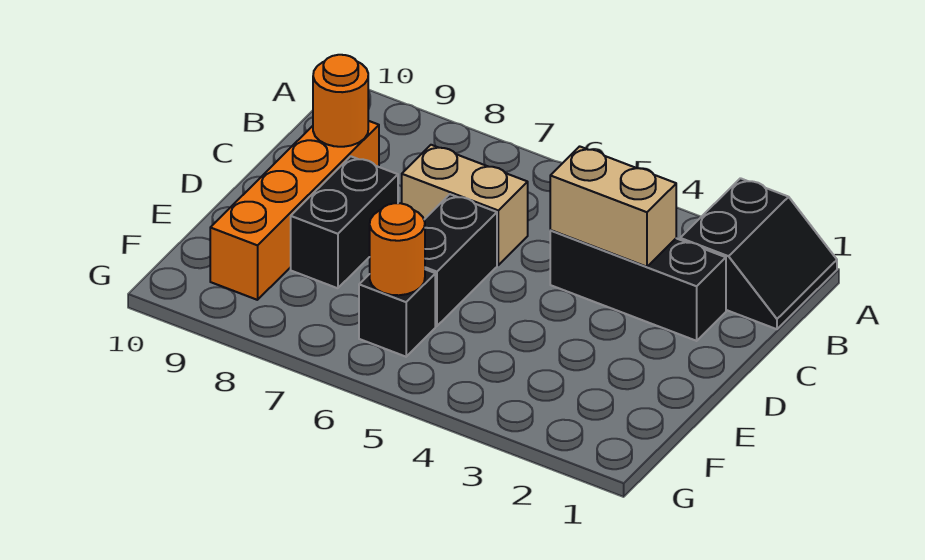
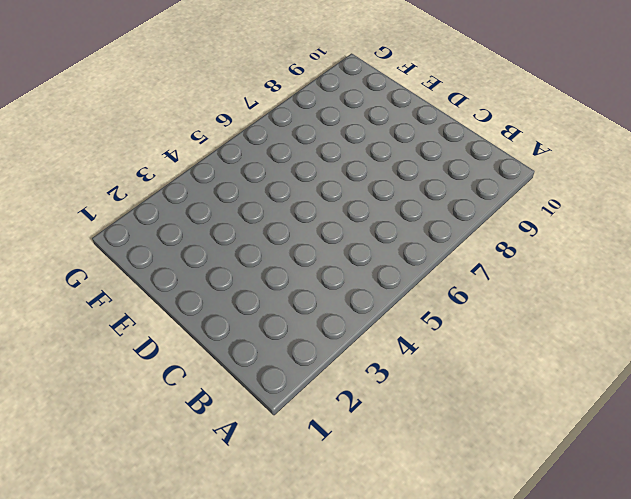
none -> black slope A1:B2 level 1 top 2
none -> black brick C2:C4 level 1

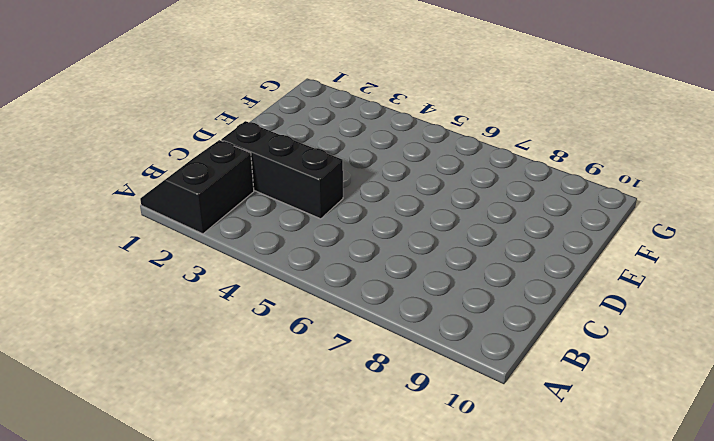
none -> tan brick C6:C7 level 1
none -> orange brick C9:F9 level 1

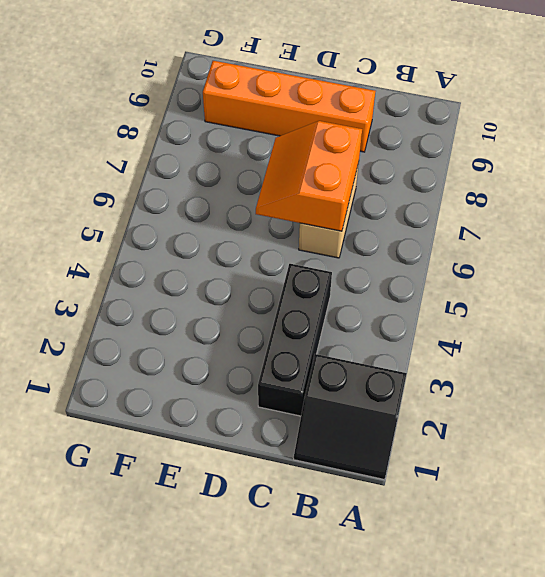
orange slope C6:D7 level 2 top C -> none
none -> black brick D6:E6 level 1
none -> black brick D8:E8 level 1

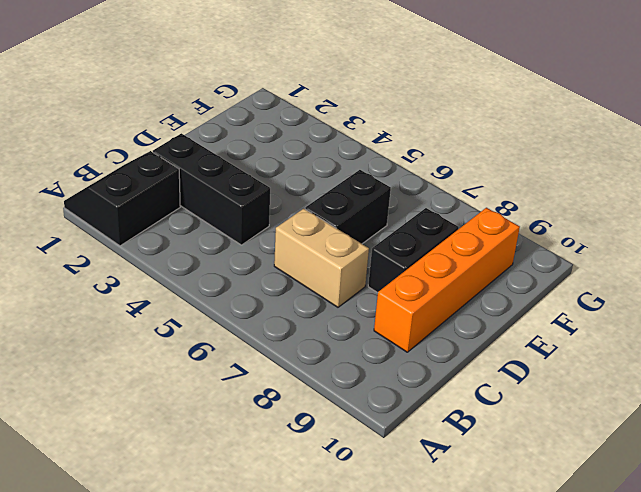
none -> black brick F6 level 1
none -> tan brick C3:C4 level 2

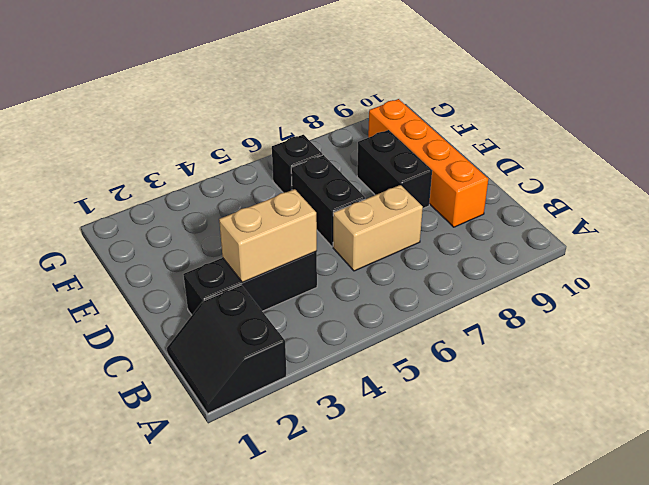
none -> orange round brick C9 level 2
none -> orange round brick F6 level 2

